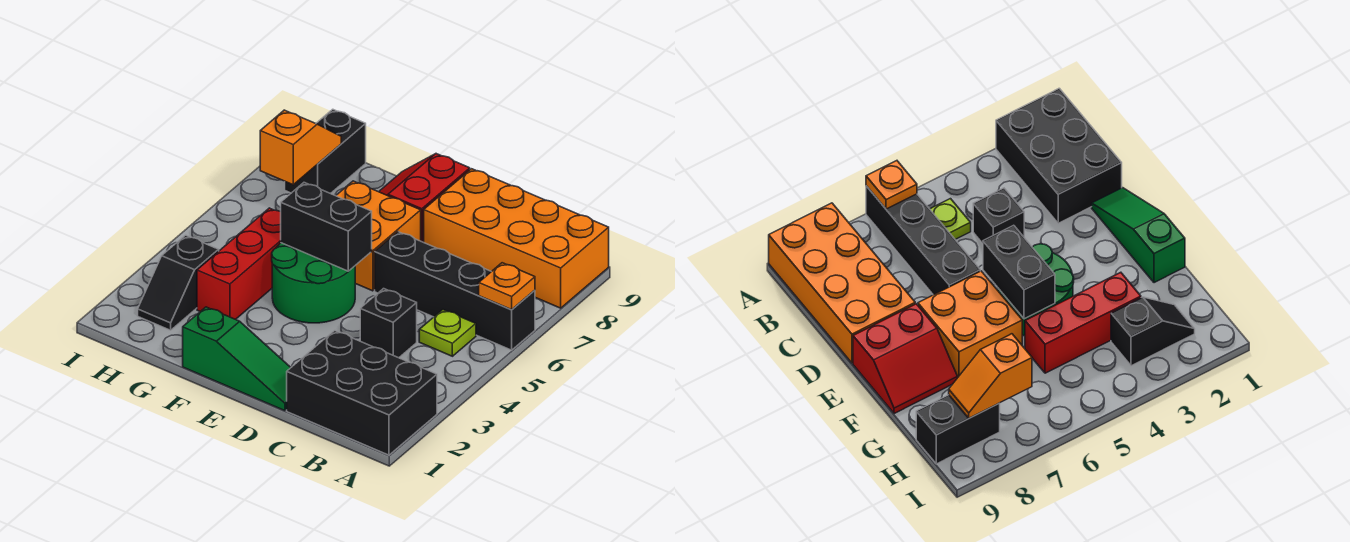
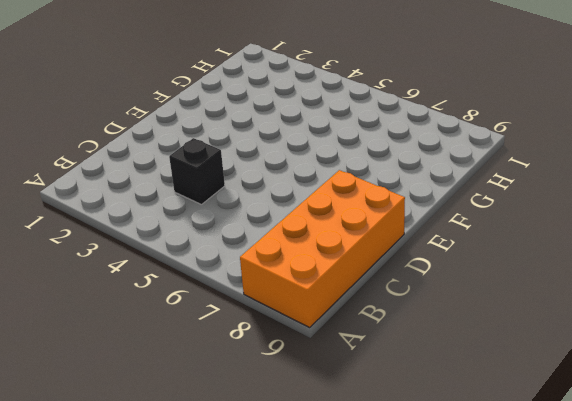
none -> black brick A1:C2 level 1
none -> black brick A6:D6 level 1
none -> lime plate B5 level 1

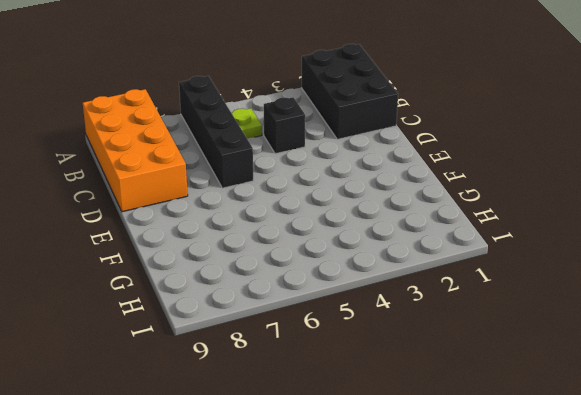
none -> green slope D1:F1 level 1 top F
none -> green round brick E4:F5 level 1
none -> orange brick E6:F7 level 1

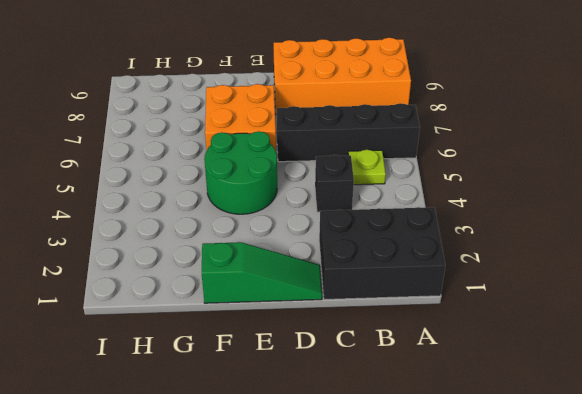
none -> red slope E8:F9 level 1 top E
none -> red brick G3:G5 level 1
none -> black slope H2:H3 level 1 top 3

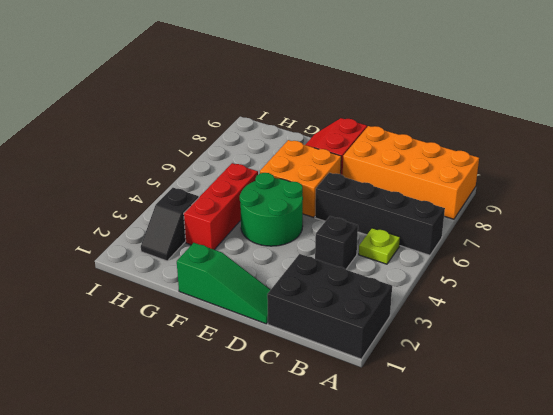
none -> black brick H8:H9 level 1
none -> orange plate A6 level 2
none -> black brick E5:F5 level 2

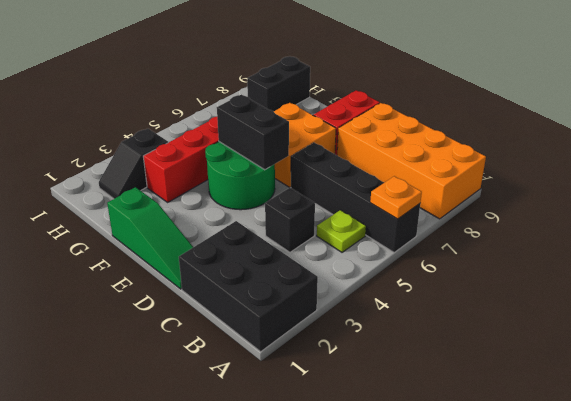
none -> orange slope H7:H8 level 2 top 7

